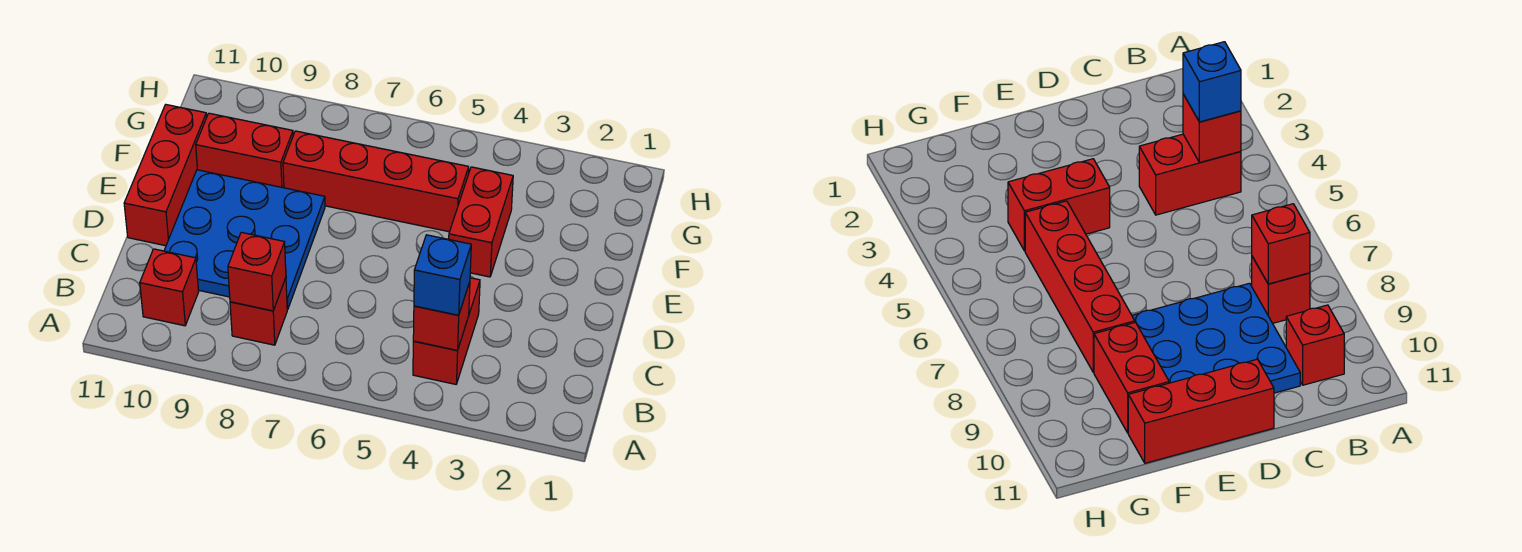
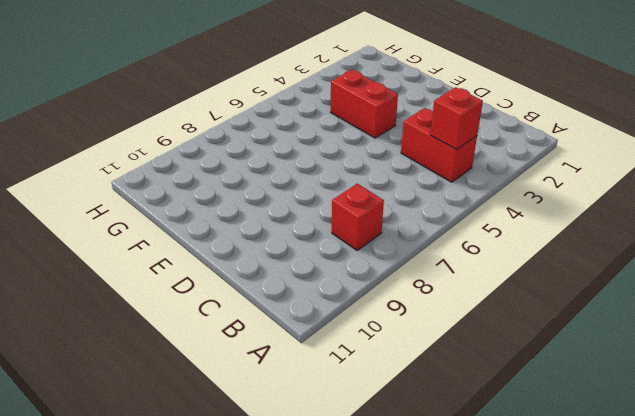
none -> red brick B10 level 1
none -> blue plate C8:E10 level 1

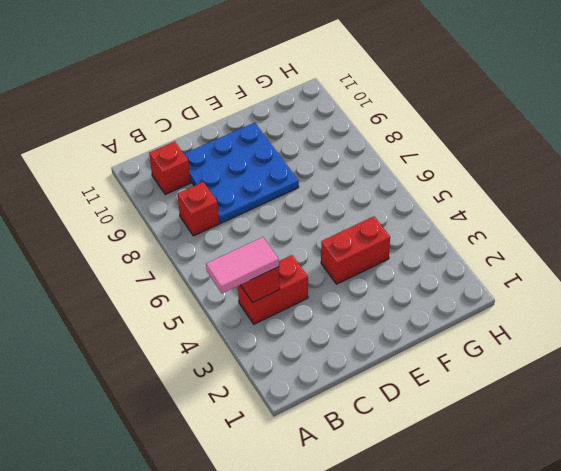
pink tile A4:B4 level 3 -> blue brick B4 level 3
none -> red brick D11:F11 level 1
none -> red brick F5:F8 level 1

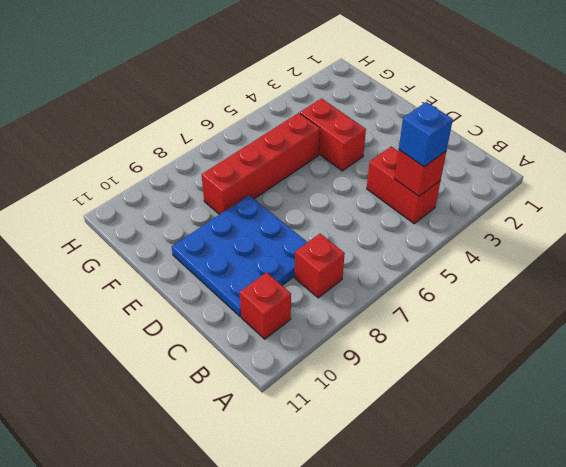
none -> red brick D11:F11 level 1
none -> red brick F9:F10 level 1

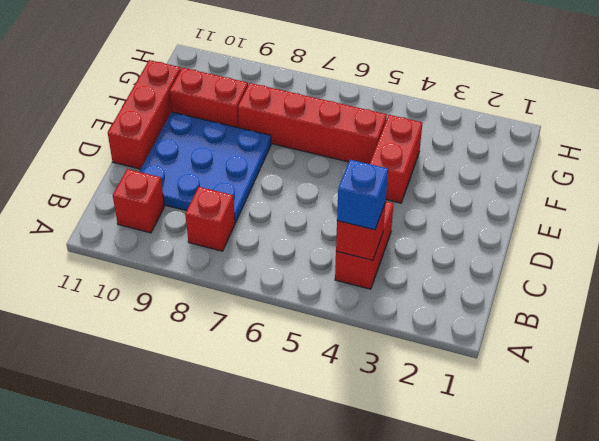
none -> red brick B8 level 2

